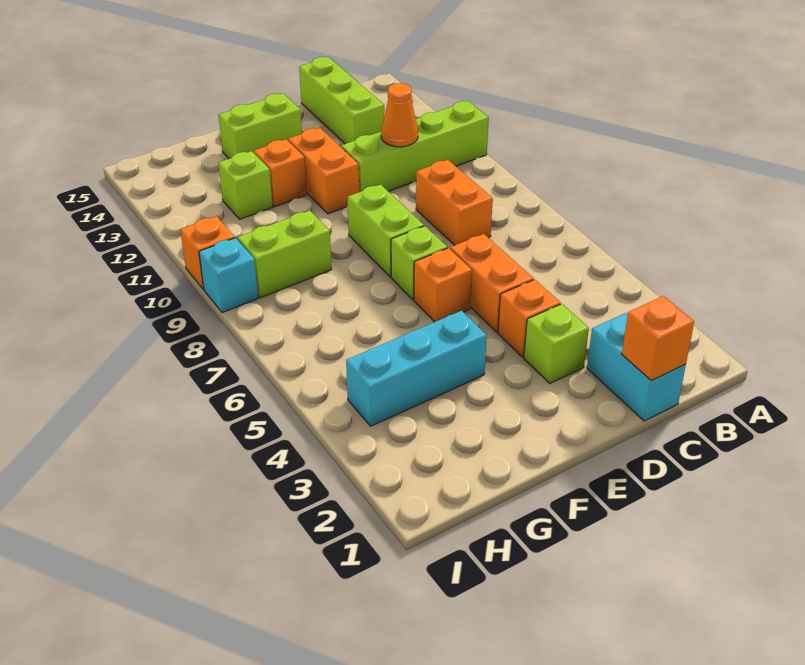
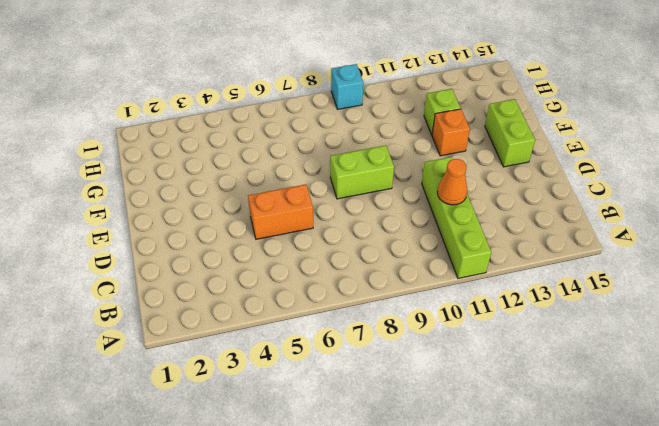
none -> cyan brick C1:C2 level 1
none -> orange brick C8:C9 level 1
none -> lime brick C13:C15 level 1

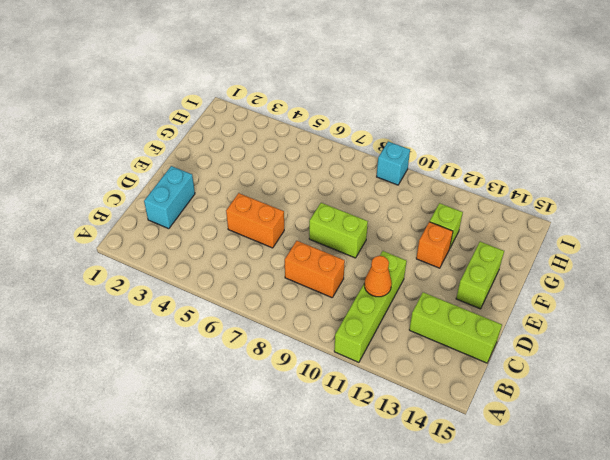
cyan brick C2:D2 level 1 -> cyan brick C1:C2 level 1
none -> lime brick D3 level 1
none -> orange brick D4 level 1
none -> orange brick E6 level 1

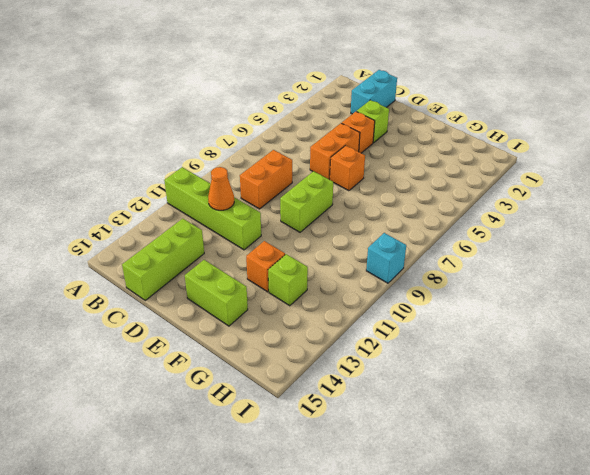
none -> lime brick E7 level 1
none -> orange brick E11:E12 level 1
none -> cyan brick F4:H4 level 1

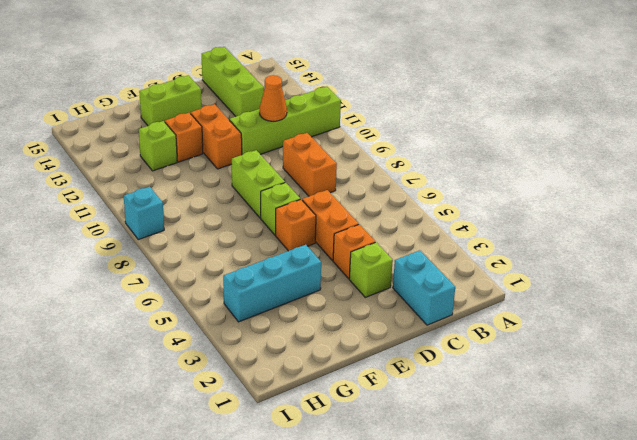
none -> lime brick G9:H9 level 1
none -> orange brick I10 level 1
none -> orange brick C1 level 2

